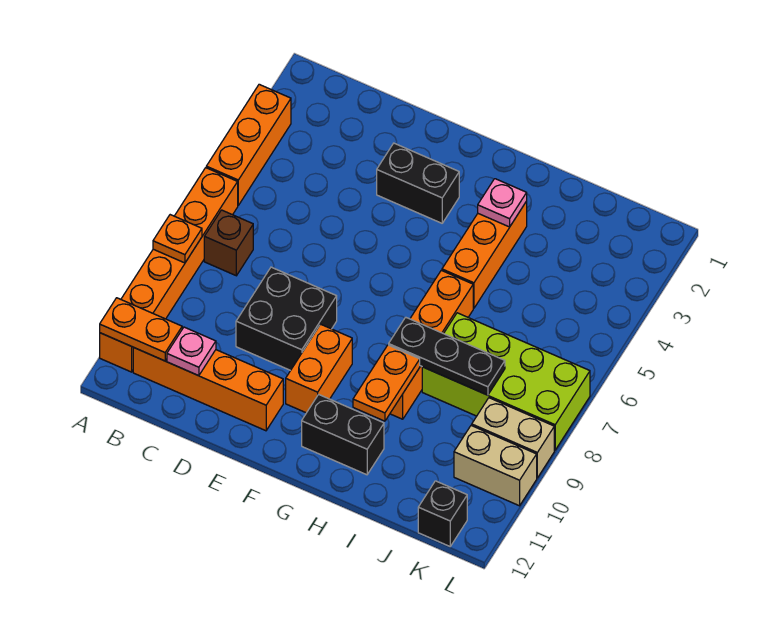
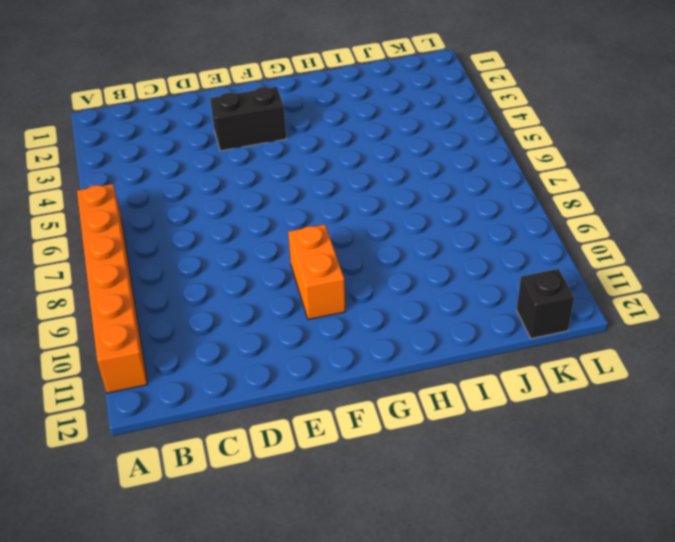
none -> orange brick A3:A5 level 1
none -> brown brick B7 level 1
none -> orange brick B11:E11 level 1

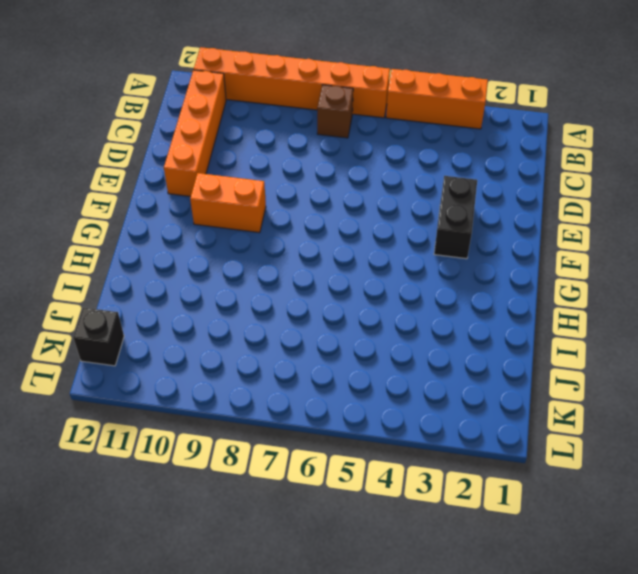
none -> black brick D8:E9 level 1
none -> black brick G11:H11 level 1
none -> orange brick H3:H5 level 1

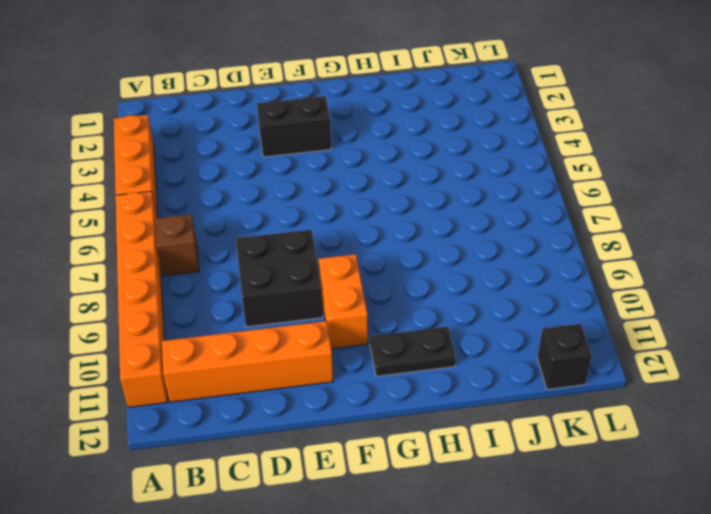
black plate G11:H11 level 1 -> black brick G11:H11 level 1
none -> orange brick H3:H5 level 1
none -> orange brick H6:H9 level 1
none -> lime brick I7:L8 level 1

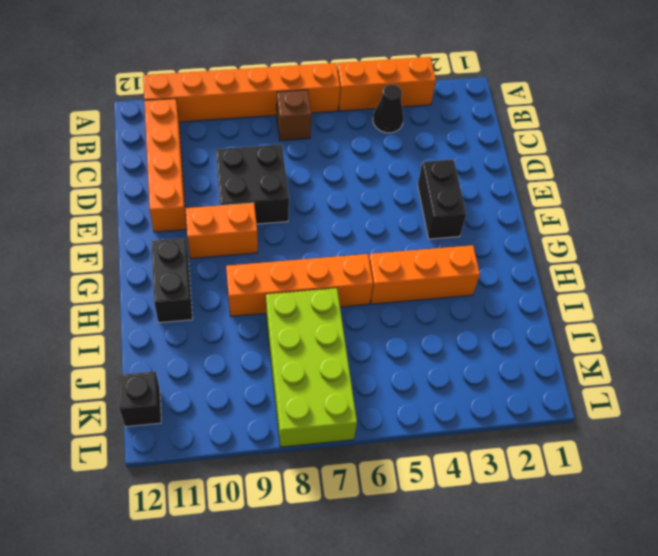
black cone B4 level 1 -> none
none -> tan brick K9:L9 level 1
none -> tan brick K10:L10 level 1
none -> orange plate A8 level 2

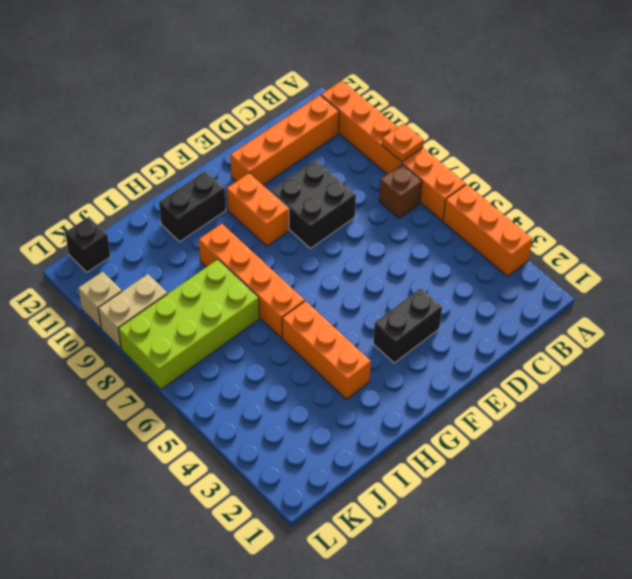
tan brick L10 level 1 -> tan brick K10:L10 level 1
none -> orange plate A11:B11 level 2
none -> pink plate C11 level 2
none -> pink plate H3 level 2

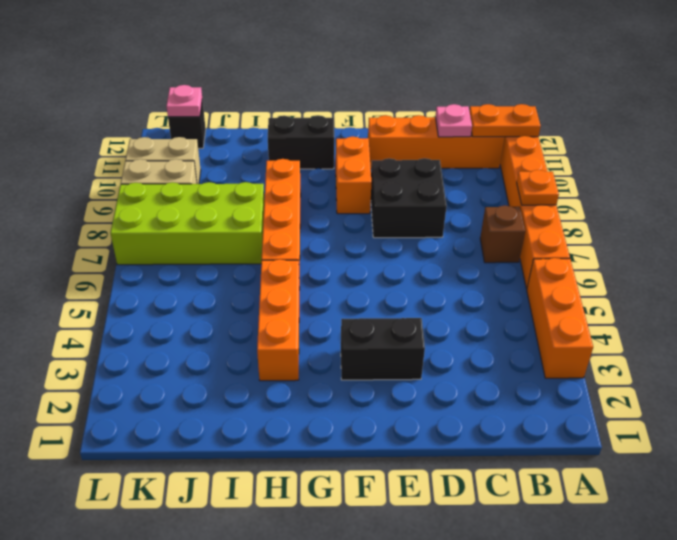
pink plate K12 level 2 -> pink plate H3 level 2
none -> black plate H8:J8 level 2
none -> orange plate H9:H10 level 2

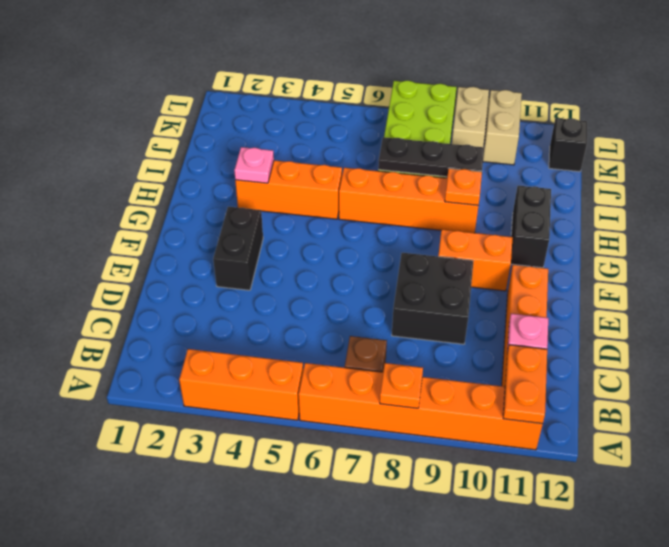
orange plate H9 level 2 -> orange plate H9:H10 level 2
black plate I7:I9 level 2 -> black plate H8:J8 level 2

